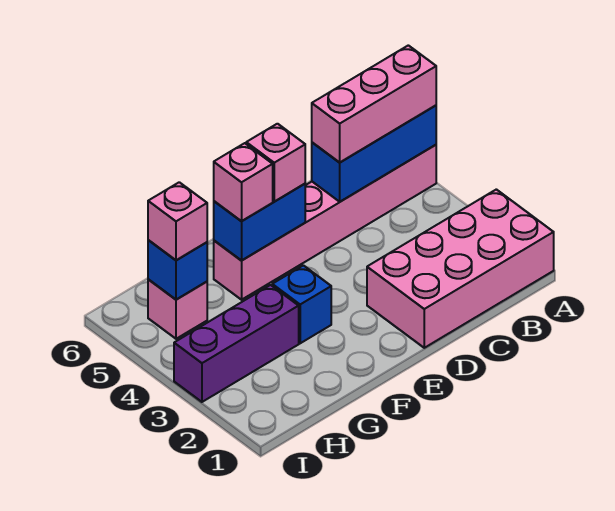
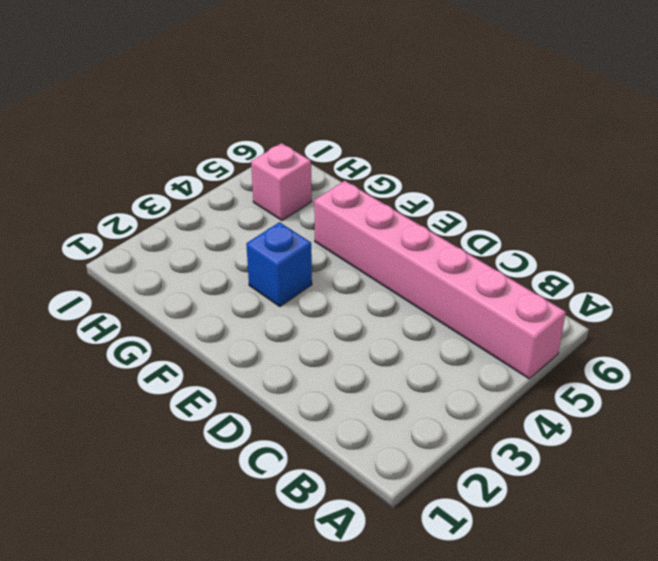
none -> pink brick A1:D2 level 1
none -> purple brick G3:I3 level 1
none -> blue brick A5:C5 level 2

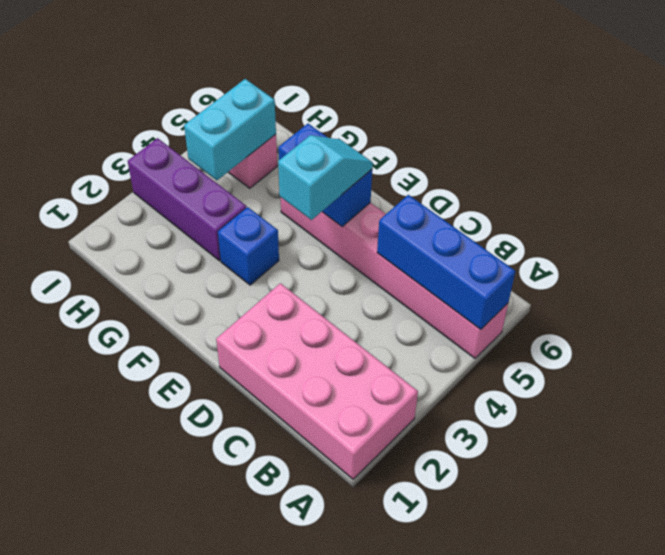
cyan slope E4:E5 level 3 top 4 -> pink brick E5 level 3
cyan brick H4:H5 level 2 -> blue brick H5 level 2
none -> pink brick A5:C5 level 3
none -> pink brick F5 level 3
none -> pink brick H5 level 3

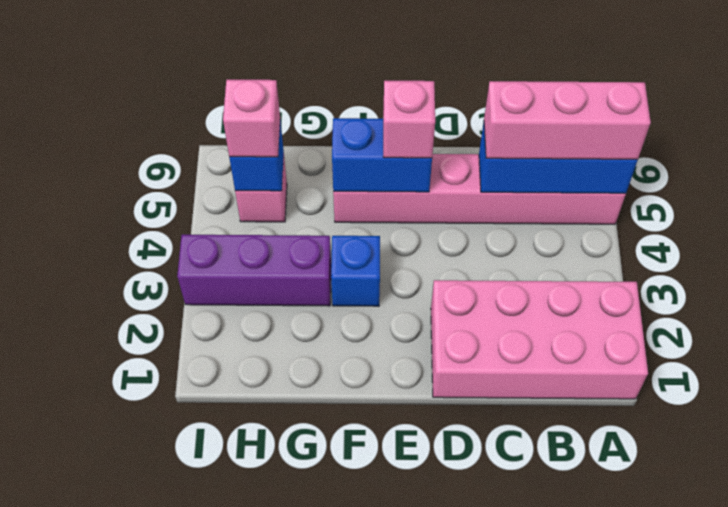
none -> pink brick F5 level 3

